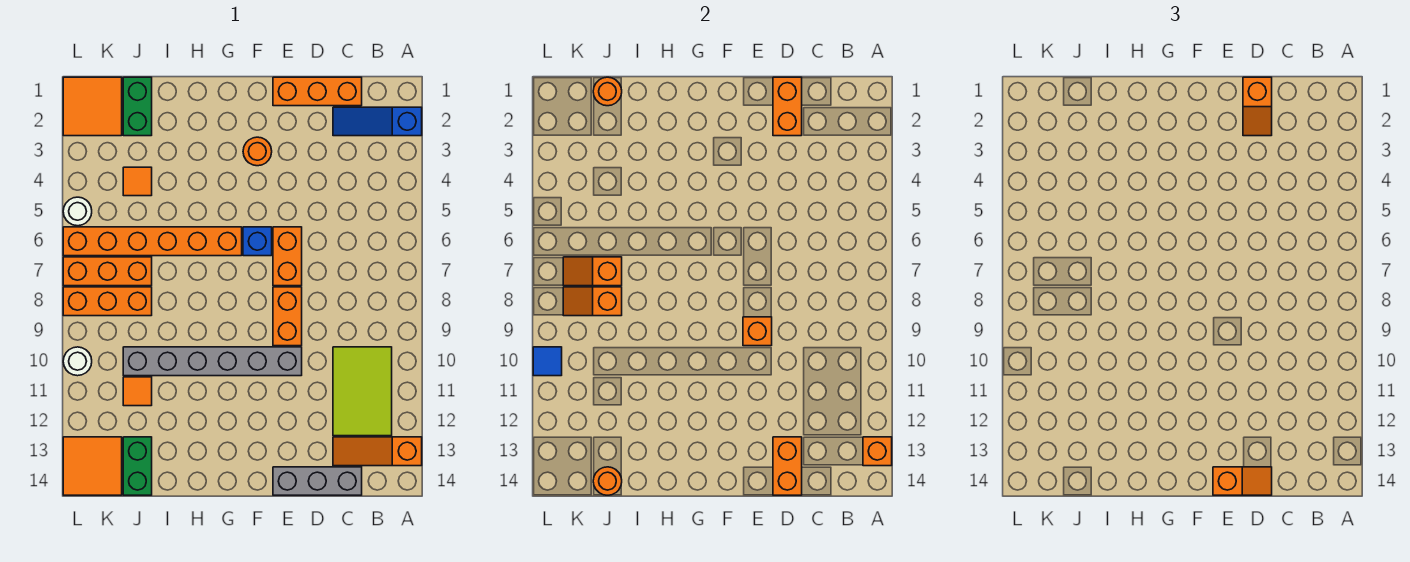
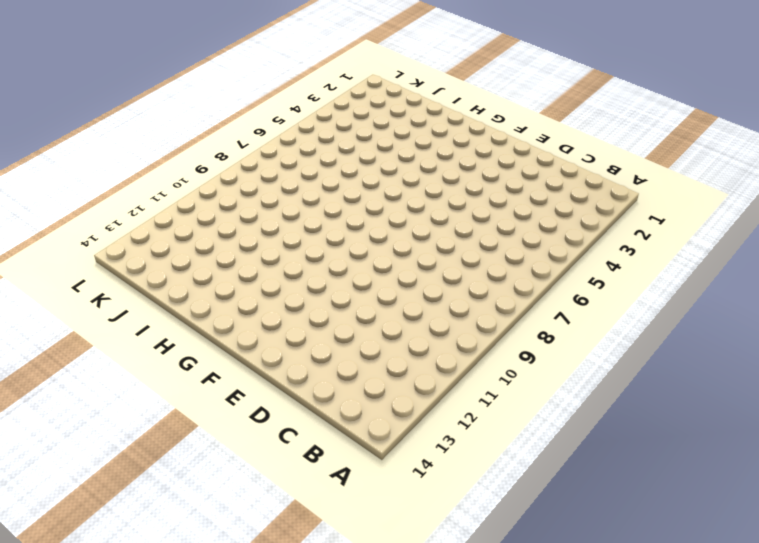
none -> blue slope A2:C2 level 1 top A
none -> orange slope A13:C13 level 1 top A
none -> lime tile B10:C12 level 1
none -> orange brick C1:E1 level 1

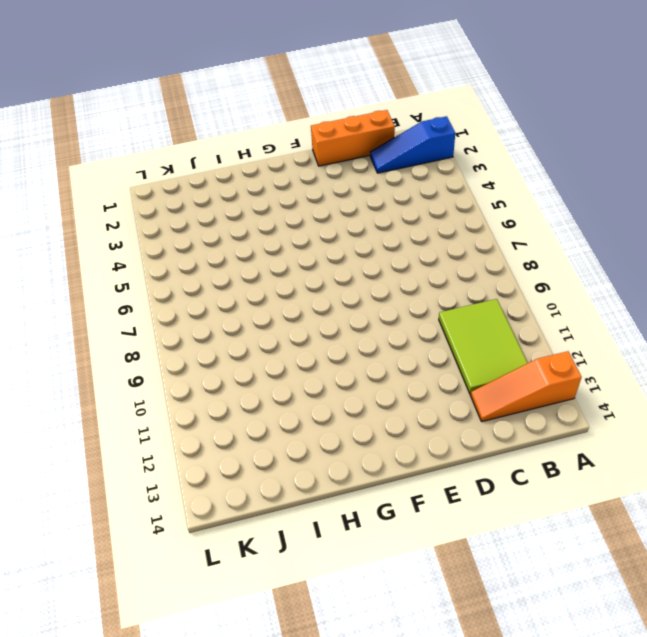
none -> grey brick C14:E14 level 1
none -> orange brick E6:E7 level 1
none -> orange brick E8:E9 level 1
none -> grey brick E10:J10 level 1

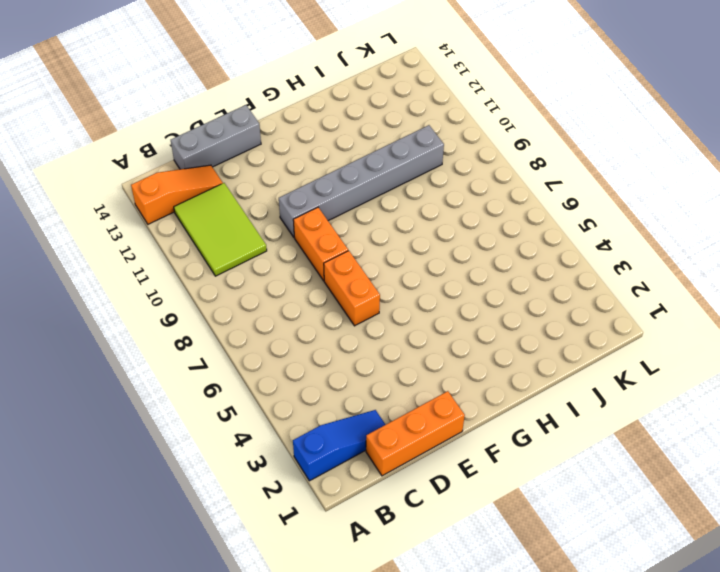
none -> orange round brick F3 level 1
none -> blue brick F6 level 1
none -> orange brick G6:L6 level 1
none -> green brick J1:J2 level 1

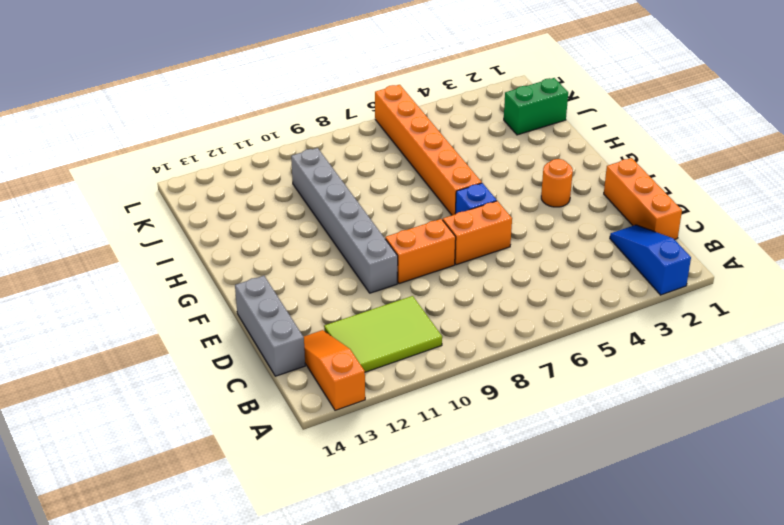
none -> orange tile J4 level 1
none -> orange brick J7:L7 level 1
none -> orange brick J8:L8 level 1
none -> orange tile J11 level 1

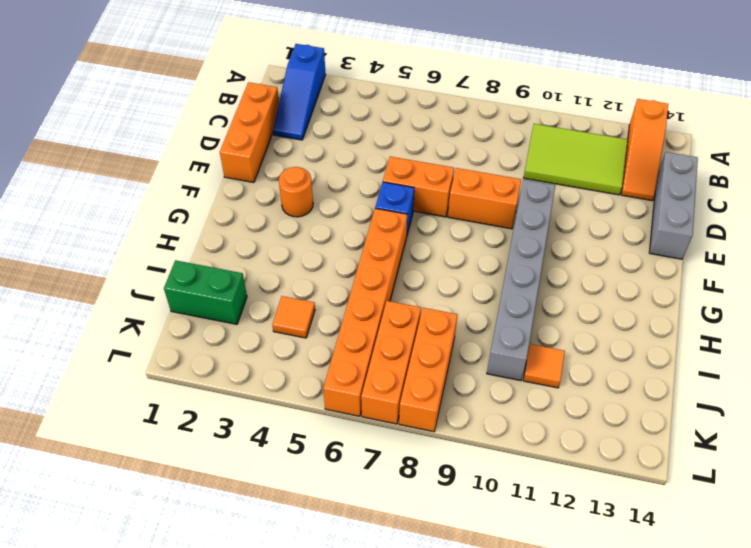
none -> green brick J13:J14 level 1
none -> orange tile K1:L2 level 1
none -> orange tile K13:L14 level 1
none -> white round brick L5 level 1

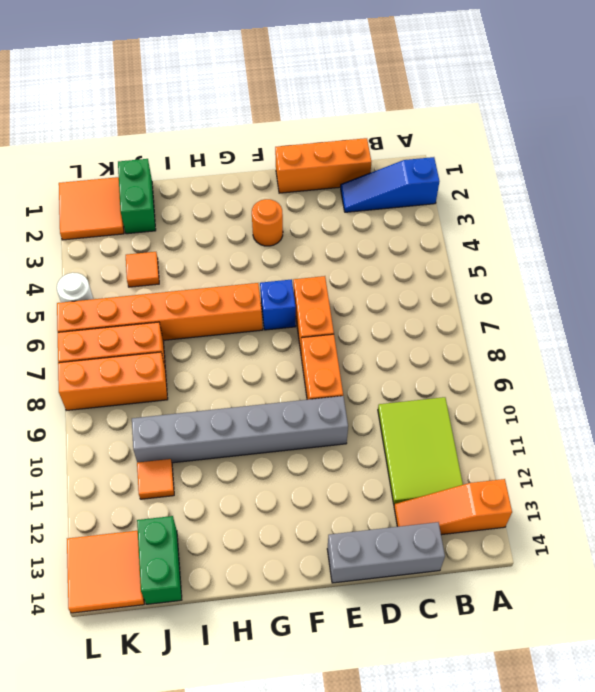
none -> white round brick L10 level 1
none -> orange brick A13 level 2
none -> orange brick D1:D2 level 2
none -> orange brick D13:D14 level 2

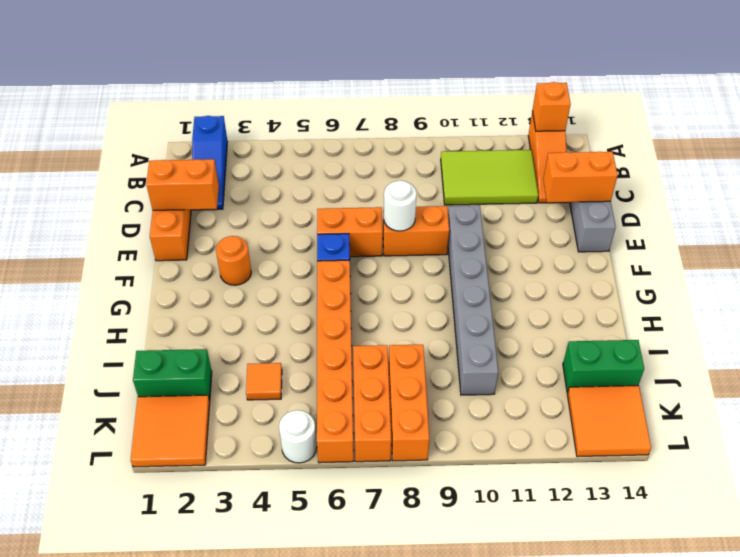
white round brick E8 level 2 -> white round brick L10 level 1
none -> orange tile J11 level 1
none -> orange brick E9 level 2
none -> orange round brick J1 level 2
none -> orange slope J7:K7 level 2 top J

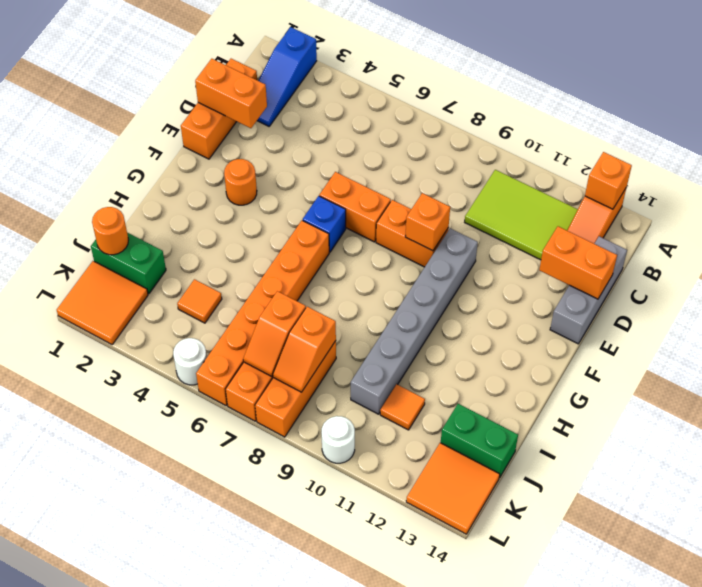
none -> orange round brick J14 level 2
none -> blue tile L10 level 2
none -> orange slope D1:D2 level 3 top 1
none -> orange slope D14:E14 level 3 top E

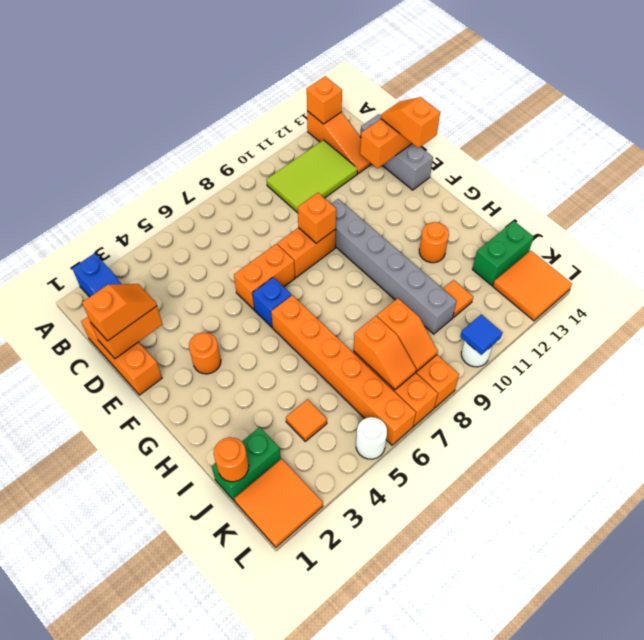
orange round brick H12 level 1 -> orange round brick J14 level 2

